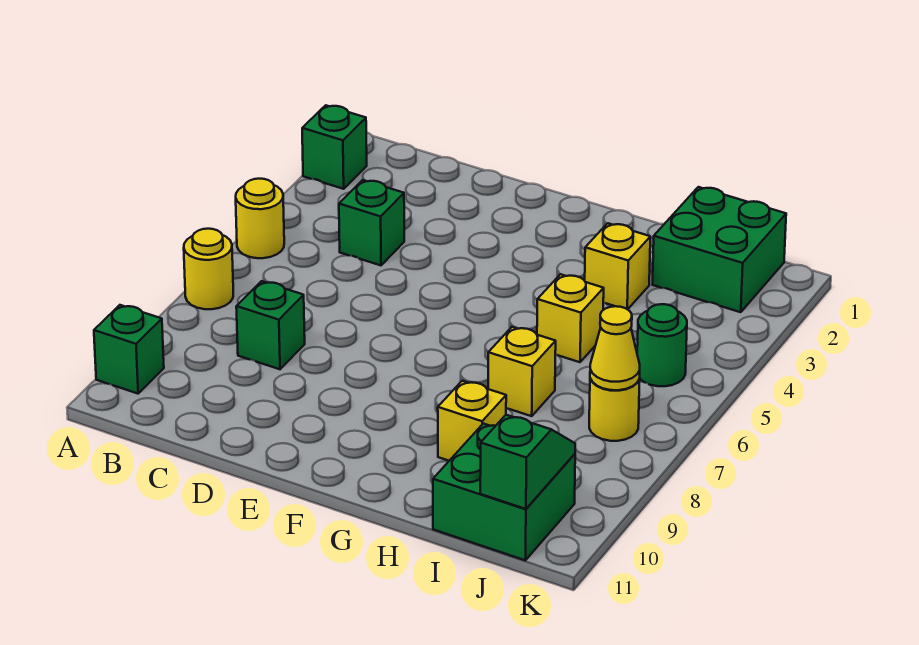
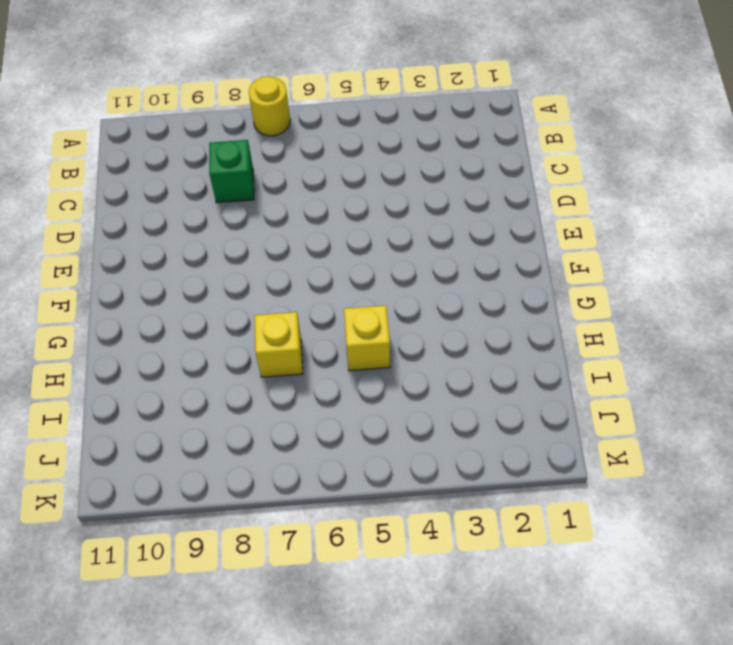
none -> green brick A2 level 1
none -> yellow round brick A5 level 1
none -> green brick A10 level 1

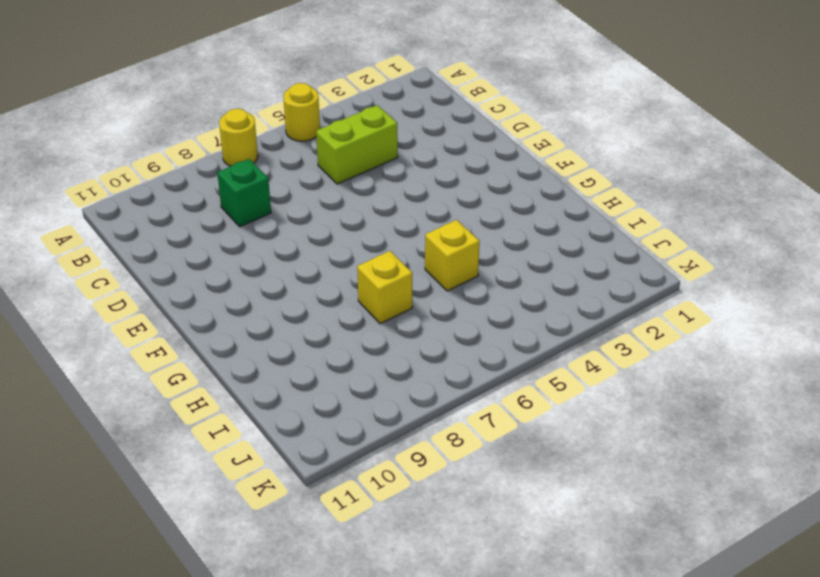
lime brick C4:C5 level 1 -> green brick C4 level 1
none -> green brick A2 level 1
none -> green brick A10 level 1
none -> yellow brick H3 level 1

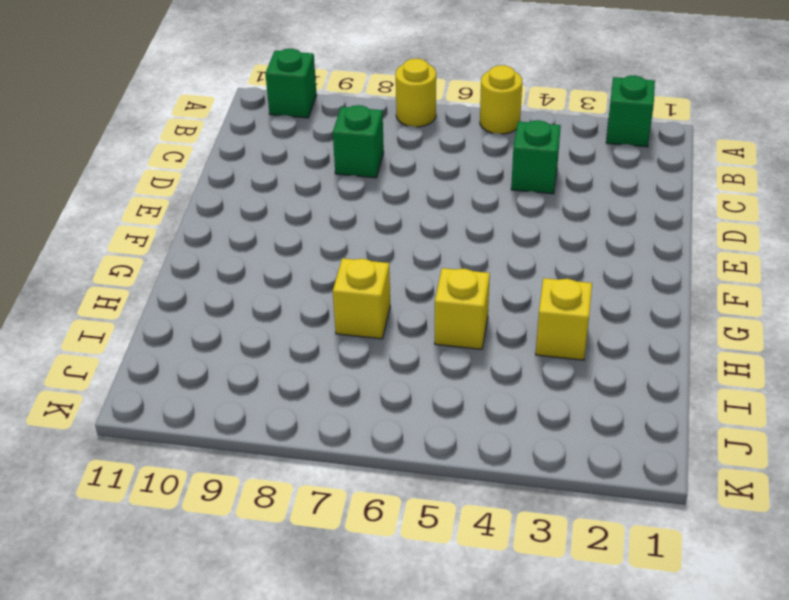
none -> yellow brick H9 level 1
none -> green brick I1:J2 level 1
none -> green brick I10:J11 level 1

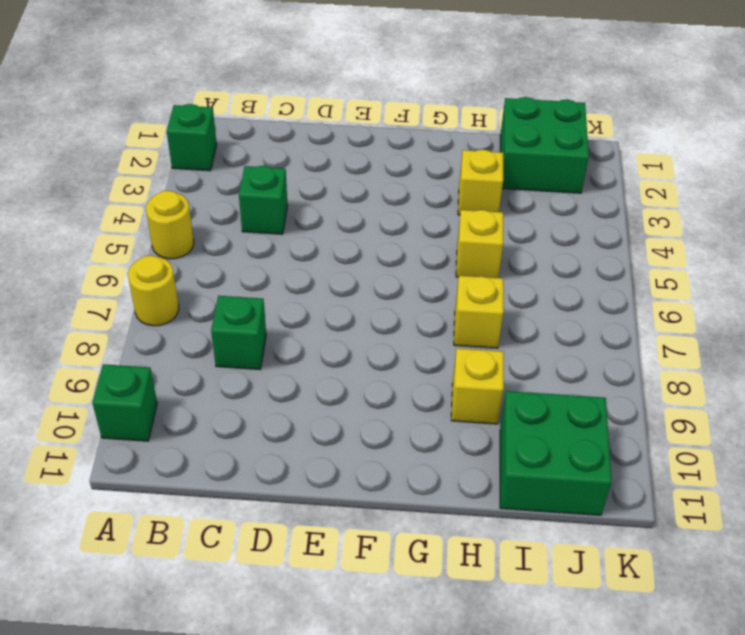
none -> green round brick J5 level 1
none -> yellow round brick J7 level 1
none -> yellow cone J7 level 2

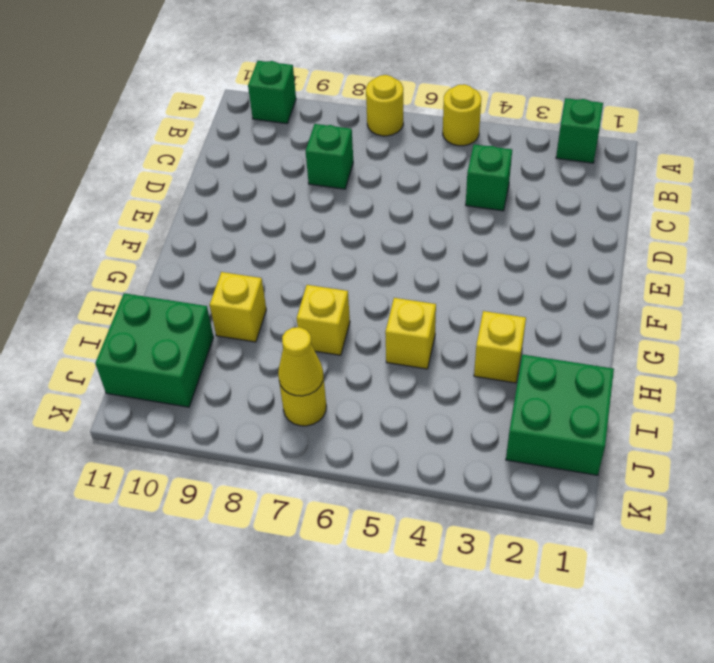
none -> green round brick J5 level 1
none -> green slope J10:J11 level 2 top 11

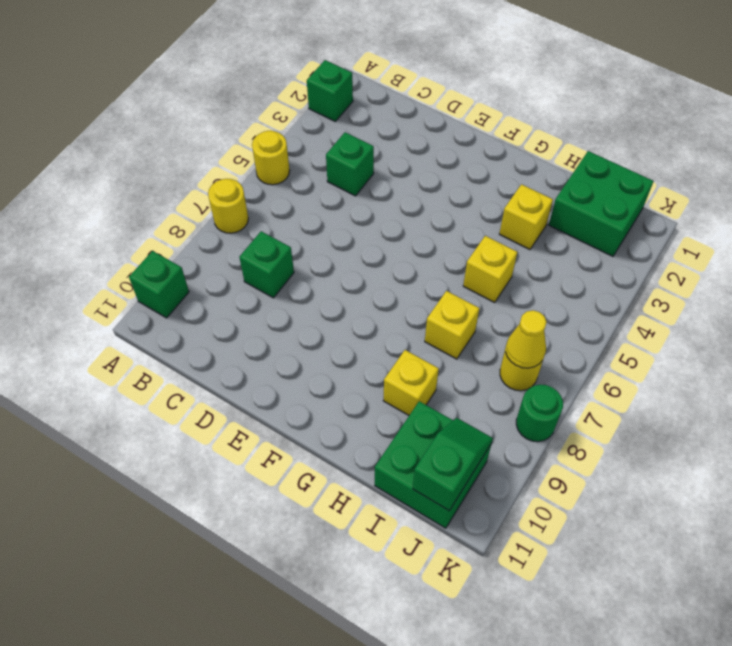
green round brick K8 level 1 -> green round brick J5 level 1

